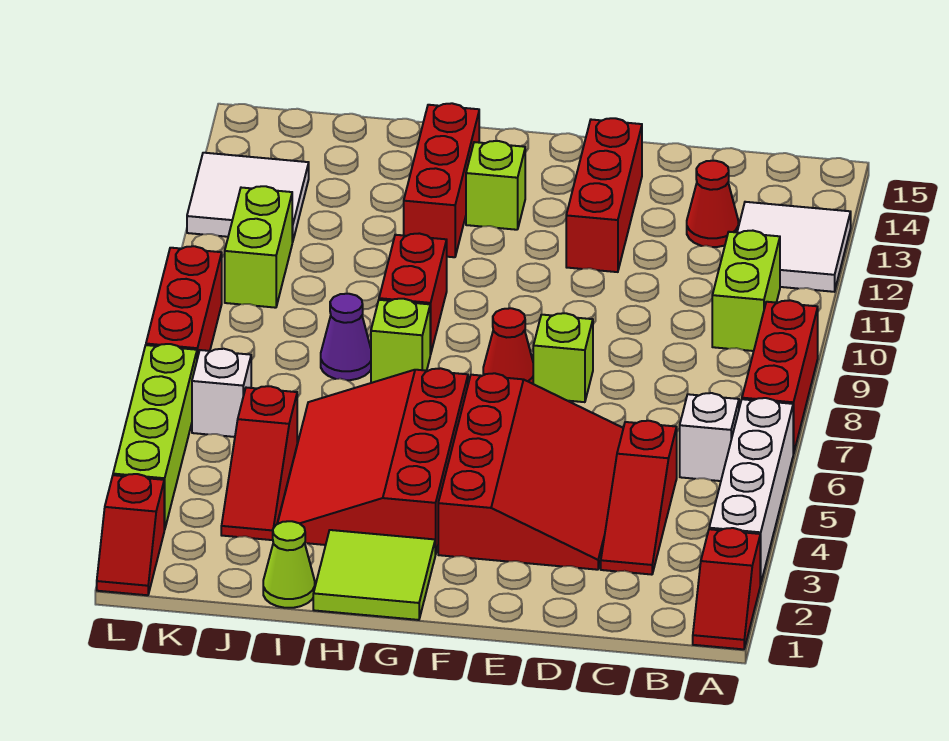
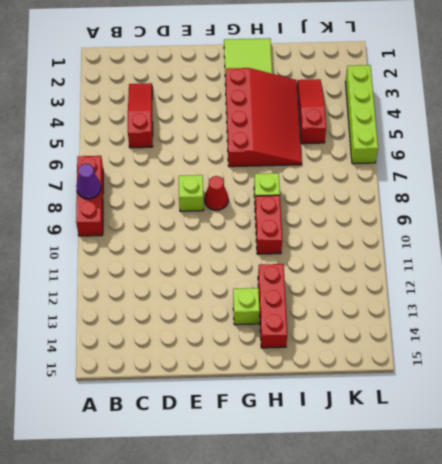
purple cone A8 level 2 -> purple cone I8 level 1
none -> red slope A1:A2 level 1 top 2
none -> white brick A3:A6 level 1
none -> white tile A12:B13 level 1

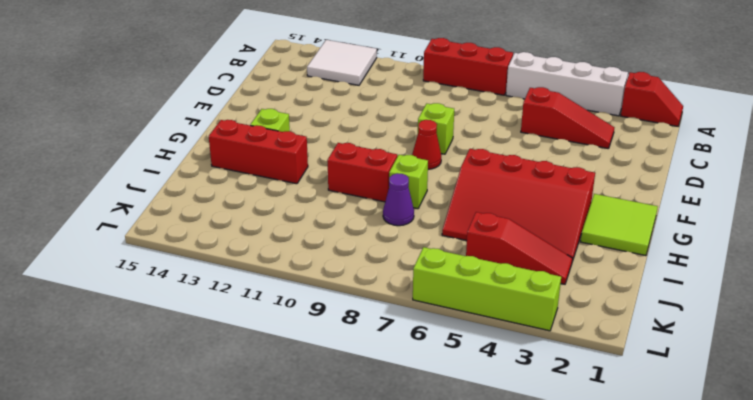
none -> white brick B6 level 1
none -> lime brick B10:B11 level 1
none -> red cone C13 level 1

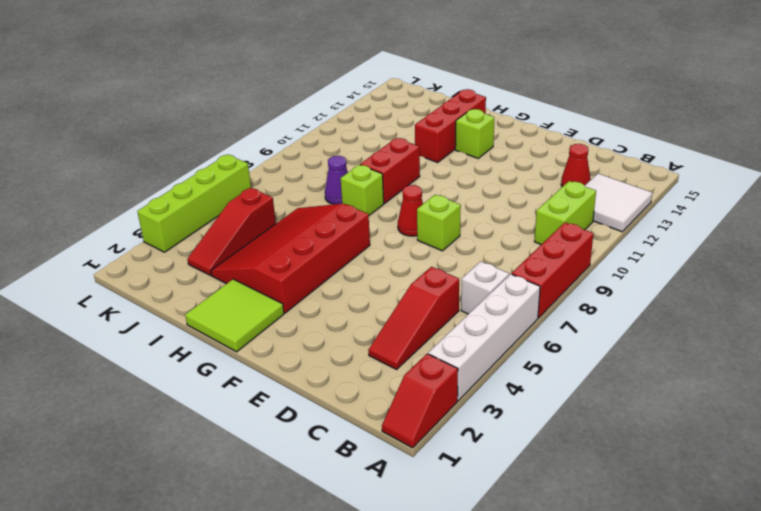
none -> red slope D3:F6 level 1 top F
none -> red brick E12:E14 level 1
none -> lime cone I1 level 1

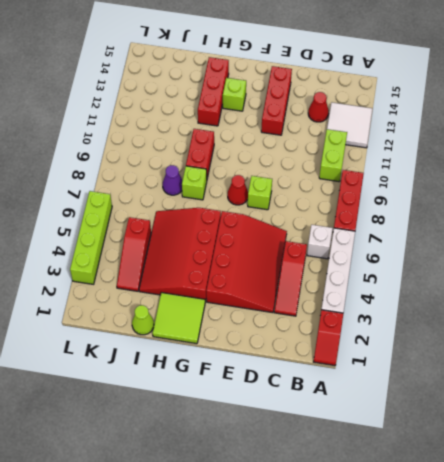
none -> white brick K6 level 1
none -> lime brick K10:K11 level 1
none -> white tile K12:L13 level 1

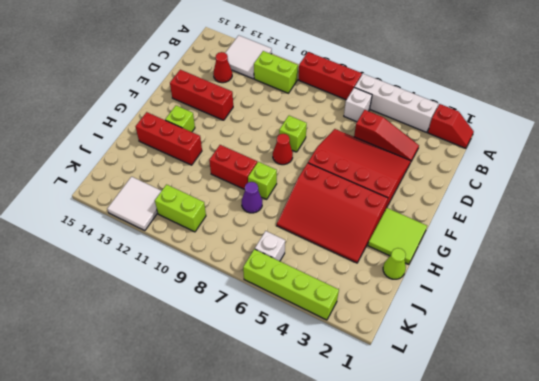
none -> red slope J3:J5 level 1 top 5
none -> red slope L1:L2 level 1 top 2
none -> red brick L7:L9 level 1

